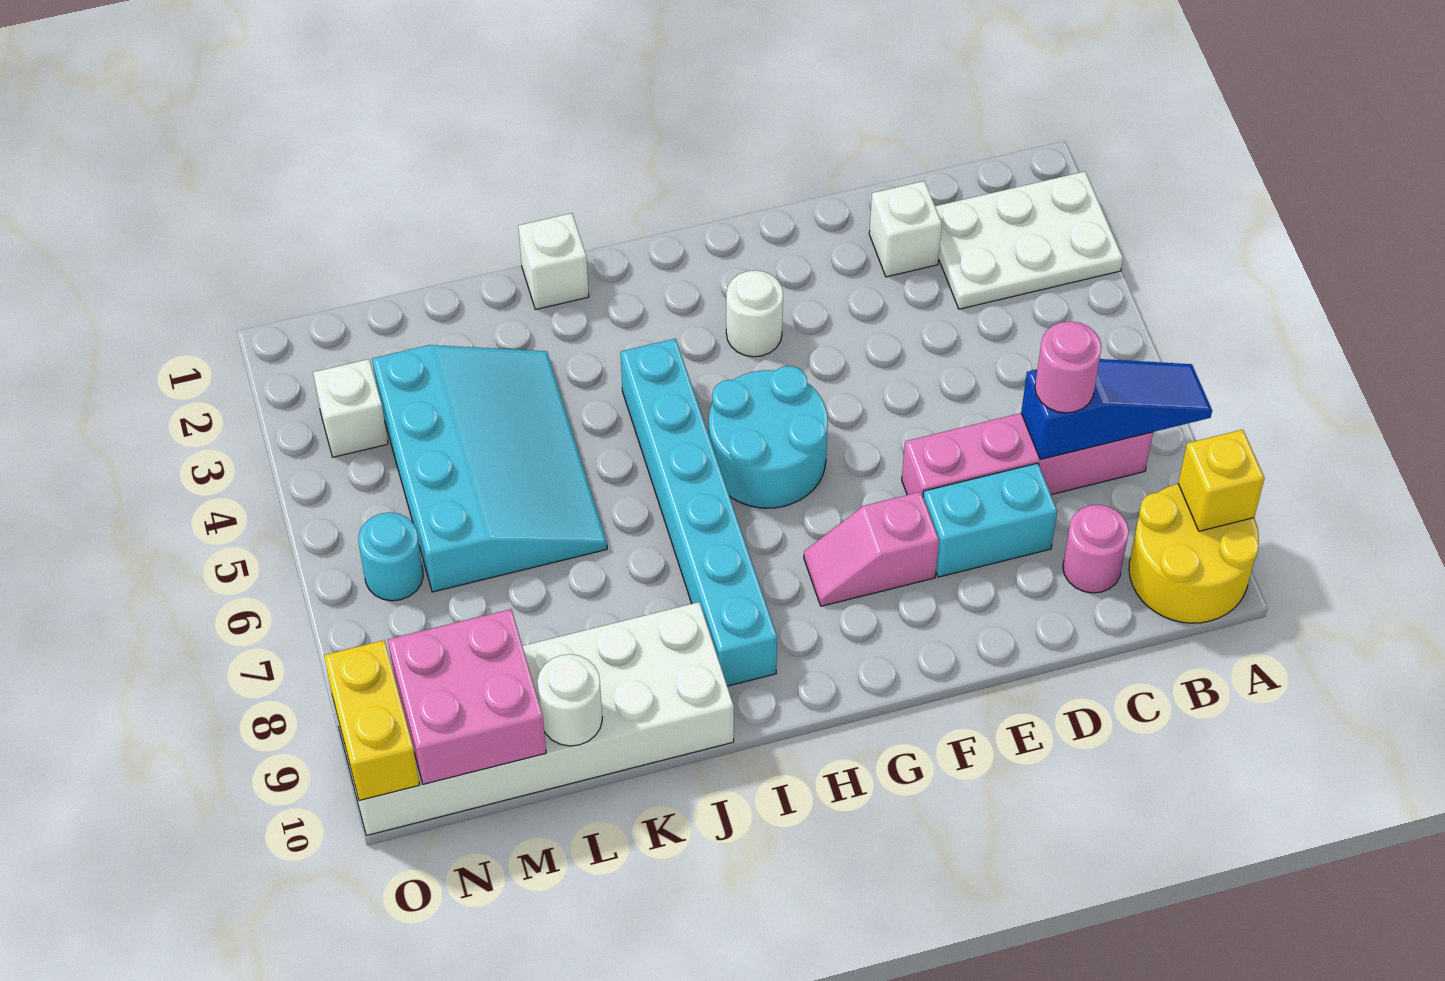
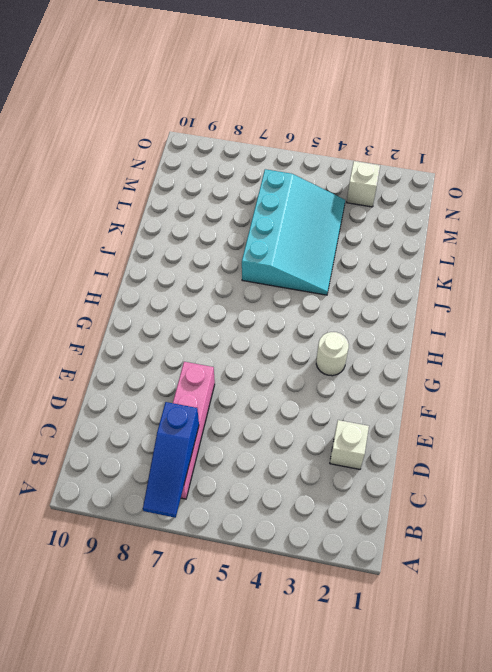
cyan slope J4:M6 level 1 top 6 -> cyan slope K3:M6 level 1 top M
none -> white plate A2:C3 level 1
none -> yellow round brick A9:B10 level 1
none -> pink round brick C9 level 1

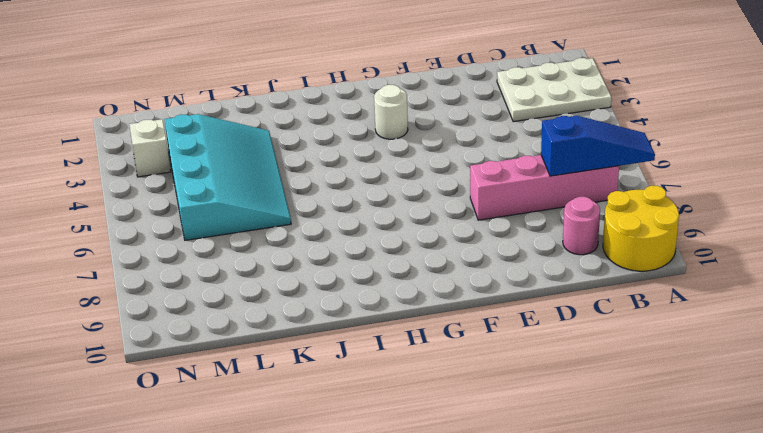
none -> white brick D2 level 1
none -> cyan brick D8:E8 level 1
none -> pink slope F8:G8 level 1 top F

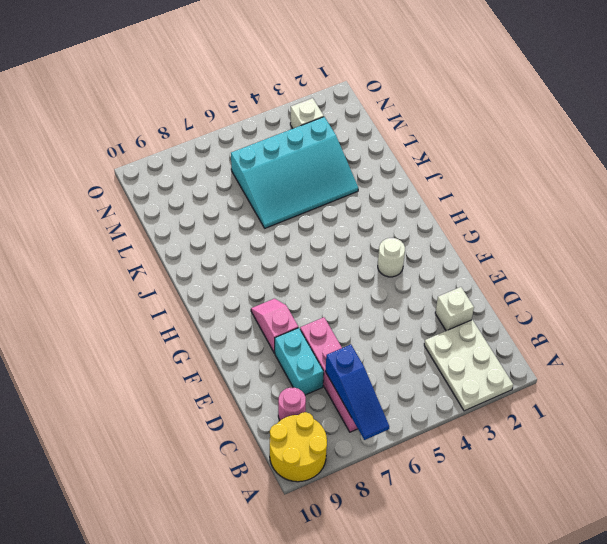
none -> cyan round brick G5:H6 level 1
none -> cyan brick I4:I9 level 1
none -> white brick J1 level 1

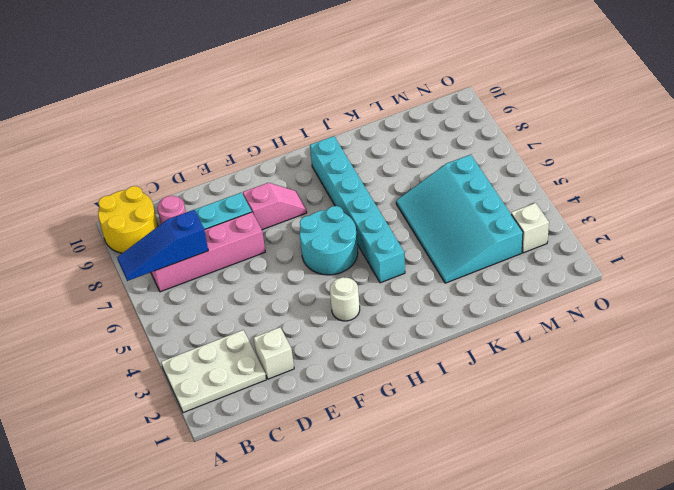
none -> white brick J1 level 1
none -> white brick J9:O10 level 1
none -> cyan round brick N6 level 1

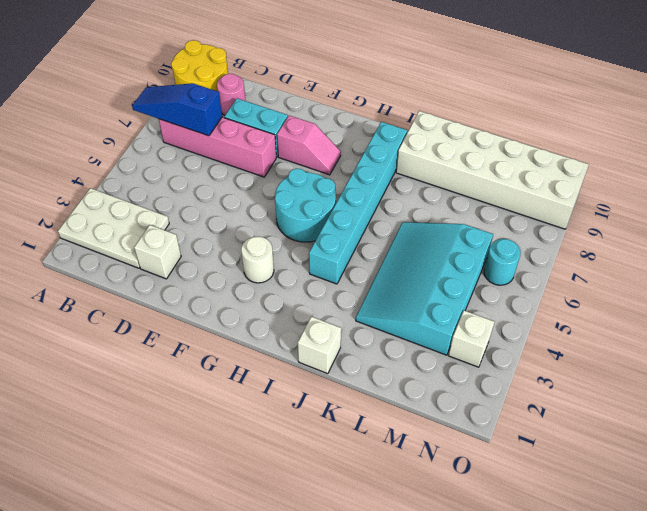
none -> yellow brick A9 level 2
none -> white round brick L10 level 2
none -> pink brick M9:N10 level 2

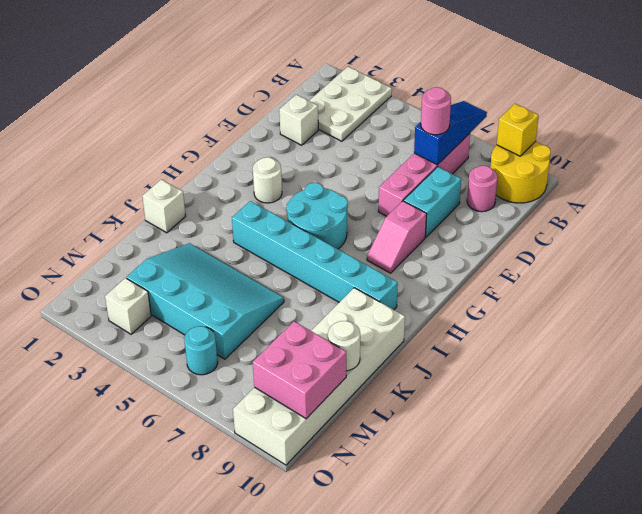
none -> yellow brick O9:O10 level 2

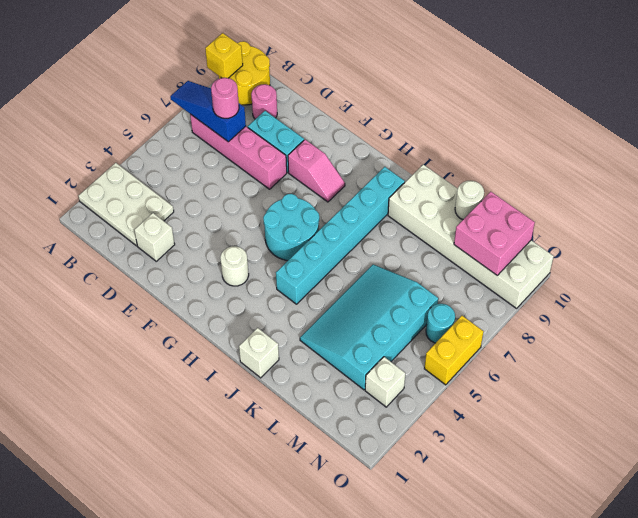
yellow brick O5:O6 level 1 -> yellow brick O9:O10 level 2

